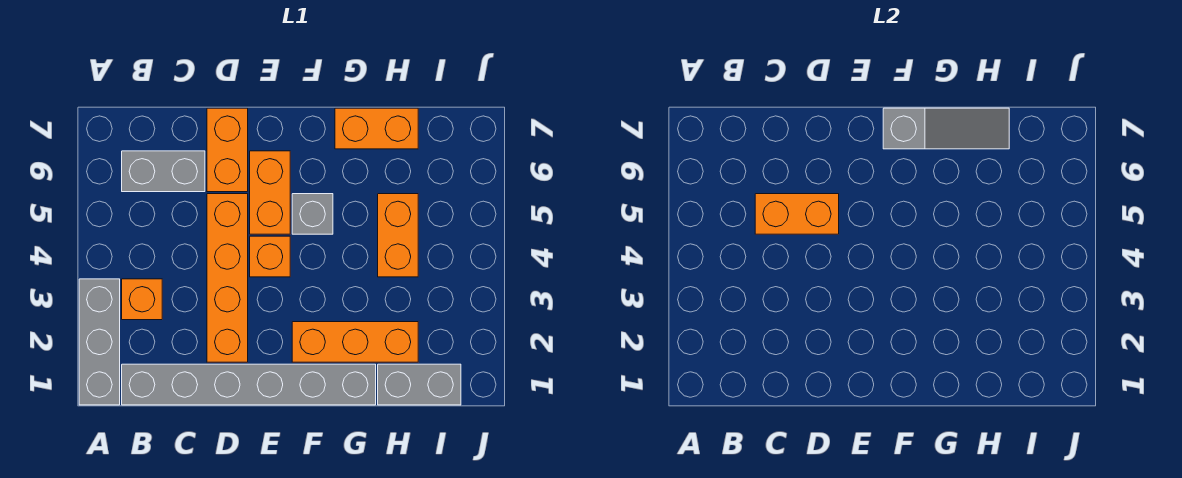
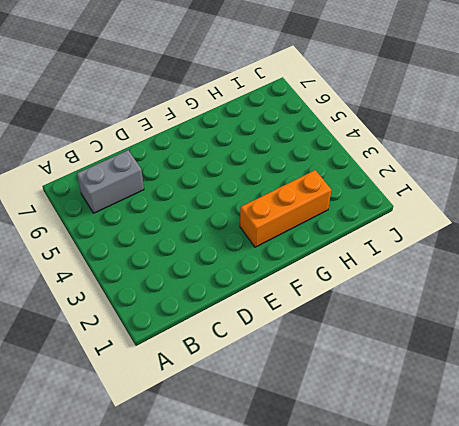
none -> grey brick A1:A3 level 1
none -> grey brick B1:G1 level 1
none -> orange brick B3 level 1

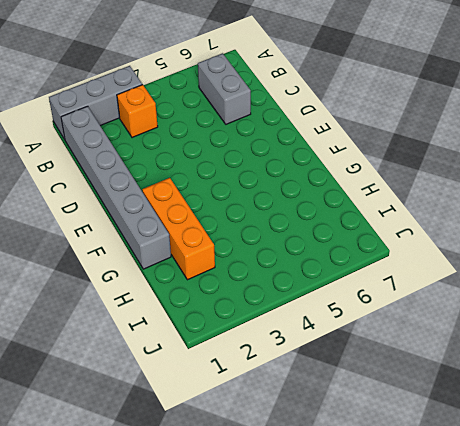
none -> orange brick D2:D5 level 1
none -> orange brick D6:D7 level 1
none -> orange brick E4 level 1

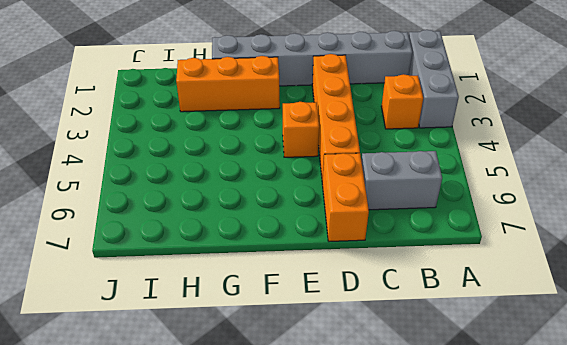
none -> orange brick E5:E6 level 1
none -> grey brick F5 level 1
none -> orange brick G7:H7 level 1

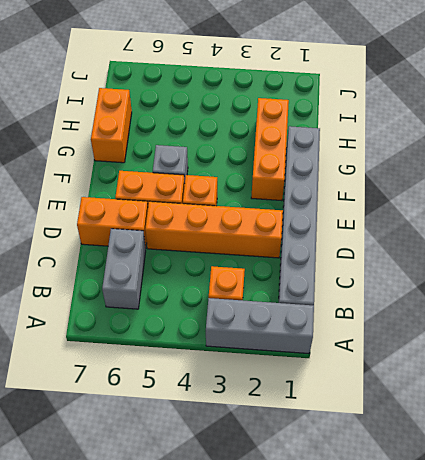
none -> grey brick H1:I1 level 1
none -> orange brick H4:H5 level 1
none -> orange brick C5:D5 level 2

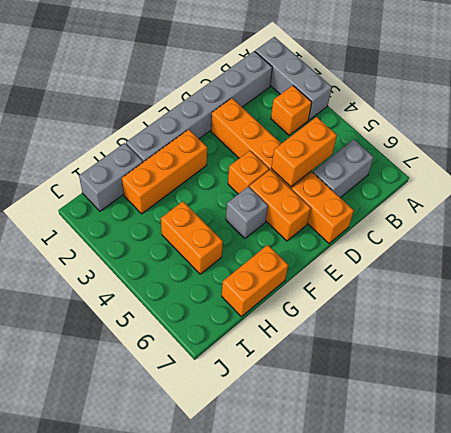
none -> grey slope F7:H7 level 2 top F

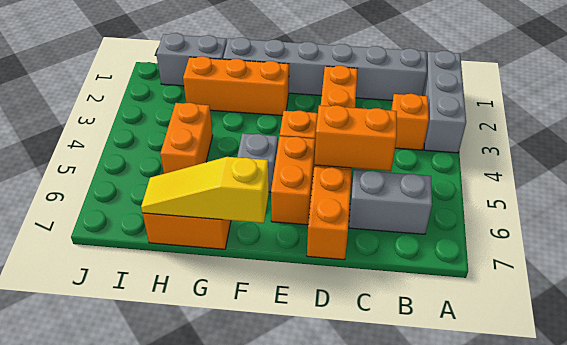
yellow slope F7:H7 level 2 top F -> grey slope F7:H7 level 2 top F

